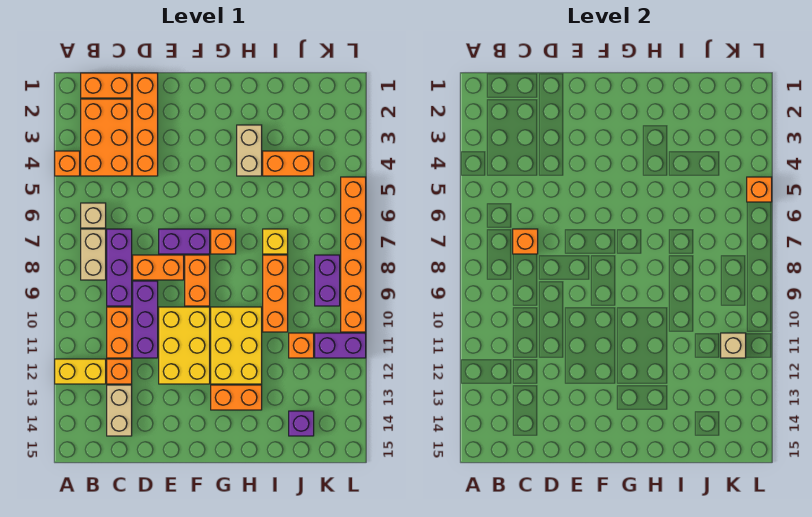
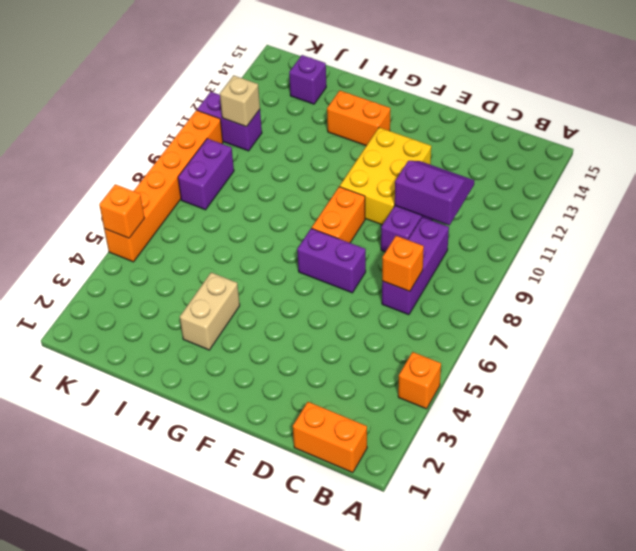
purple slope C10:D11 level 2 top 10 -> none
none -> yellow brick A12:B12 level 1
none -> orange brick B2:C4 level 1
none -> tan brick B6 level 1
none -> tan brick B7:B8 level 1

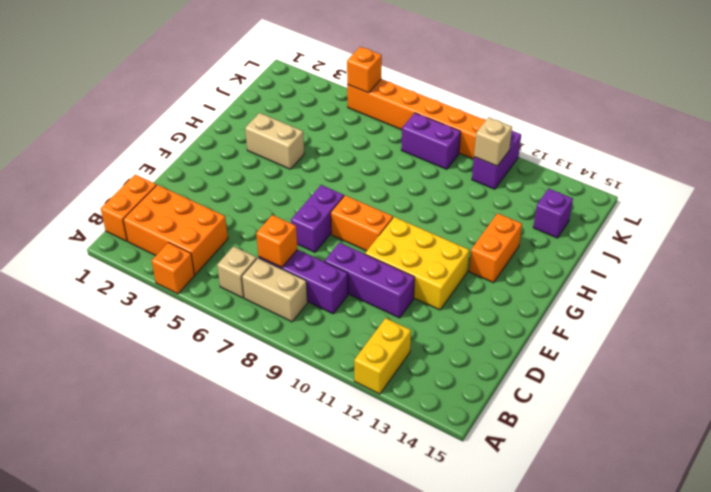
none -> orange brick C10:C11 level 1
none -> orange brick C12 level 1
none -> tan brick C13:C14 level 1
none -> orange brick D1:D4 level 1

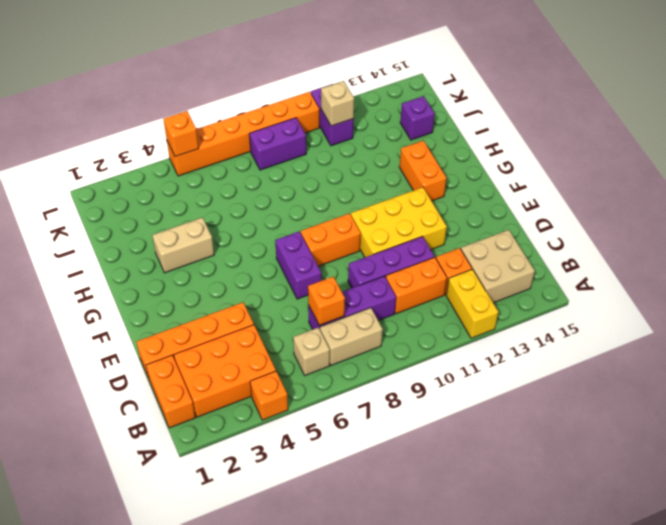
tan brick B13:C14 level 1 -> tan brick C13:C14 level 1
none -> orange brick D8:E8 level 1
none -> orange brick G7 level 1
none -> yellow brick G10:H12 level 1
none -> orange brick I4:J4 level 1

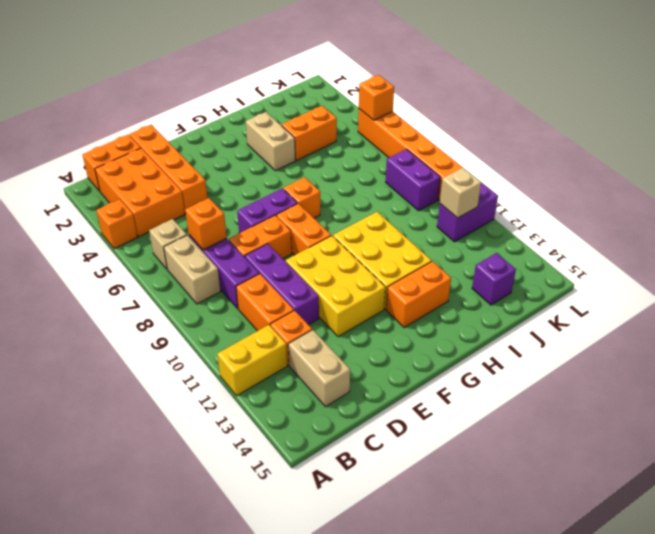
none -> yellow brick I7 level 1
none -> orange brick I8:I10 level 1
none -> orange brick J11 level 1

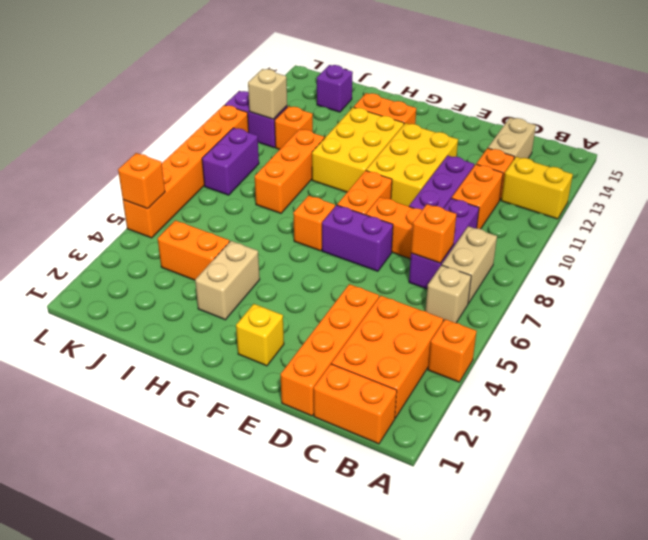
yellow brick F2 level 1 -> yellow brick I7 level 1

